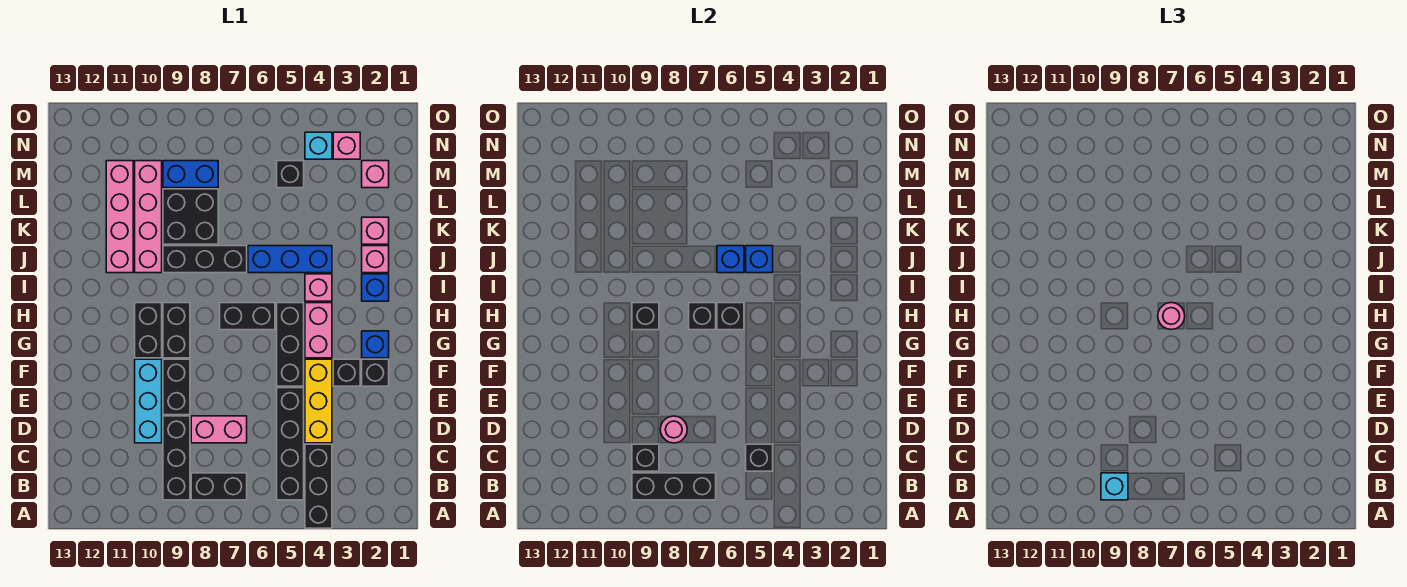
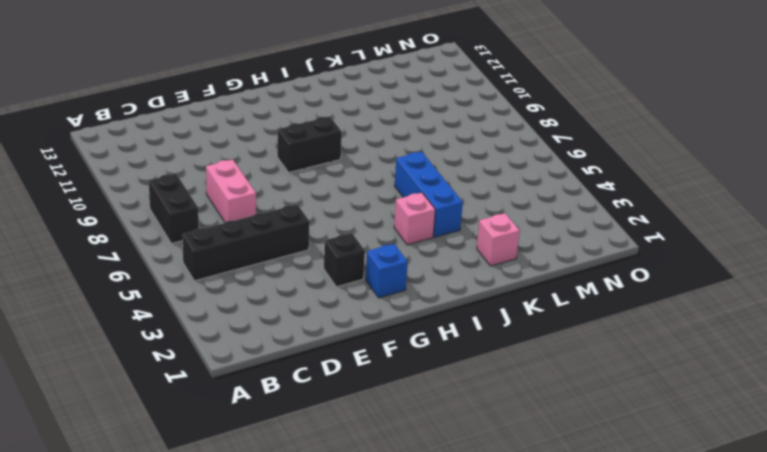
none -> black brick A4:C4 level 1
none -> black brick B9:D9 level 1
none -> yellow brick D4:F4 level 1
none -> cyan brick D10:F10 level 1

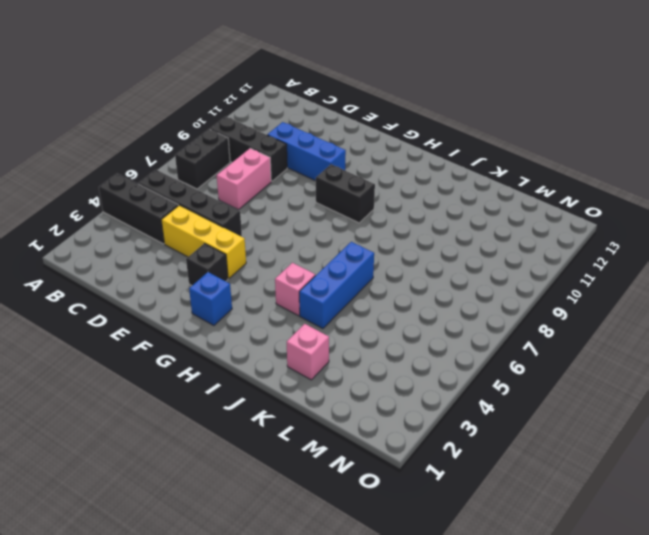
blue brick D10:F10 level 1 -> cyan brick D10:F10 level 1
none -> black brick E9:F9 level 1
none -> black brick F2 level 1
none -> black brick F5:H5 level 1
none -> pink brick G4:H4 level 1

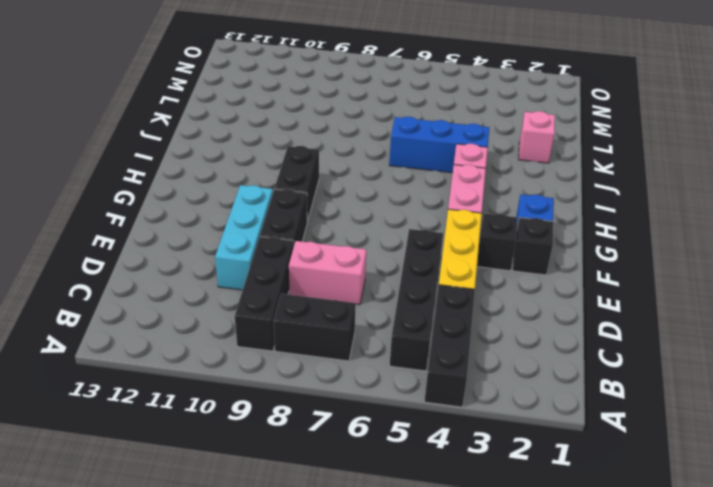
none -> black brick F5:H5 level 1
none -> black brick G10:H10 level 1
none -> black brick H6:H7 level 1
none -> blue brick I2 level 1

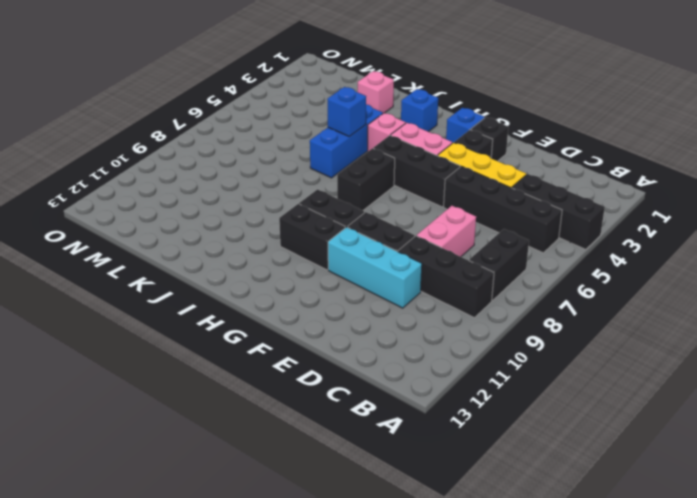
none -> pink brick J2 level 1
none -> black brick J7:J9 level 1
none -> pink brick J10:M10 level 1
none -> pink brick J11:M11 level 1

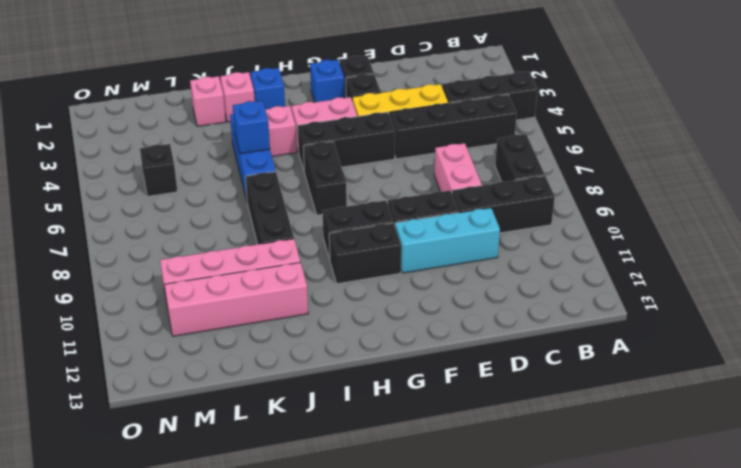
none -> black brick K8:L9 level 1
none -> pink brick M2 level 1
none -> blue brick M8:M9 level 1
none -> pink brick N3 level 1

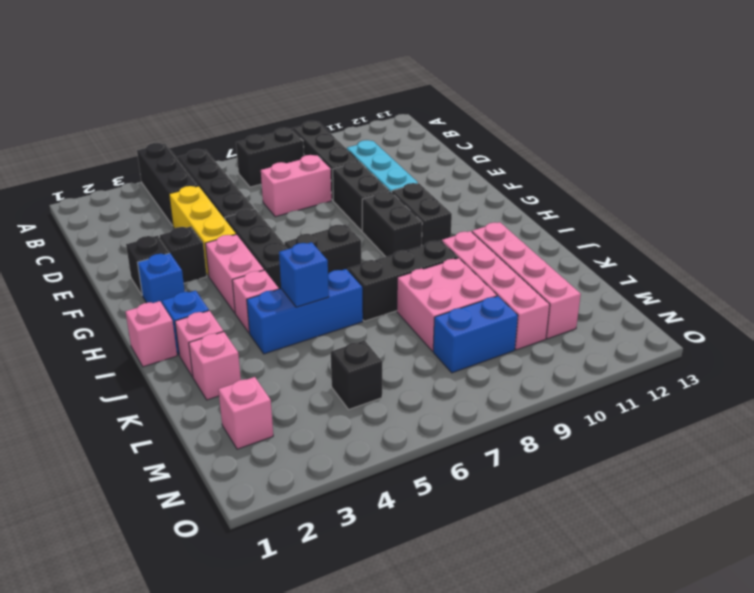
pink brick I1 level 1 -> pink brick N3 level 1
pink brick K8:L9 level 1 -> black brick K8:L9 level 1
none -> cyan brick N4 level 1
none -> black brick B7:B9 level 2
none -> black brick C5 level 2
none -> black brick C9 level 2

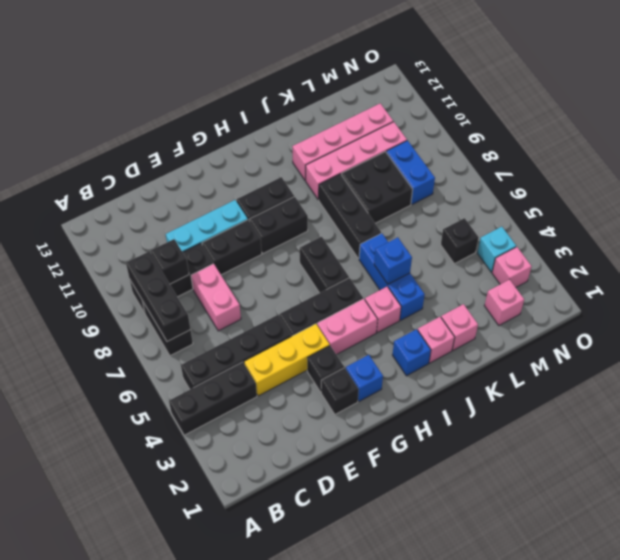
none -> black brick C5 level 2
none -> pink round brick D8 level 2
none -> black brick H6 level 2
none -> black brick H7 level 2

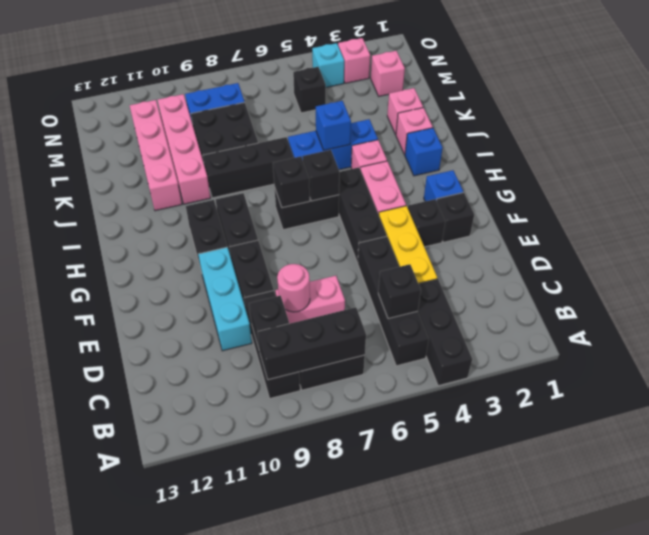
none -> black brick H9 level 2
none -> blue brick J6 level 2
none -> cyan brick B9 level 3
none -> pink round brick H7 level 3

